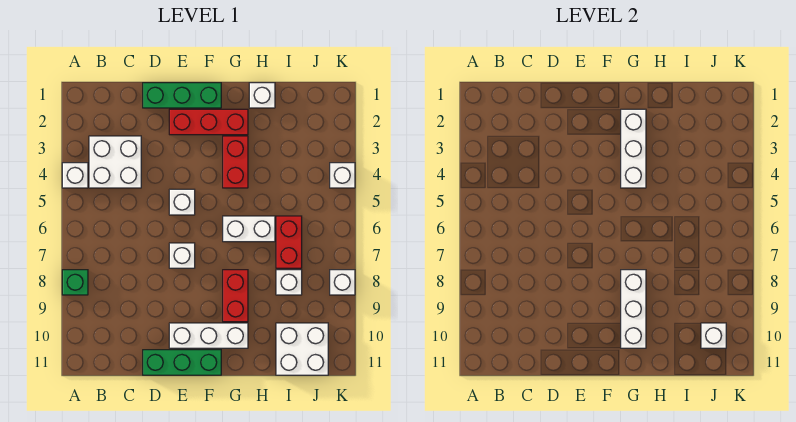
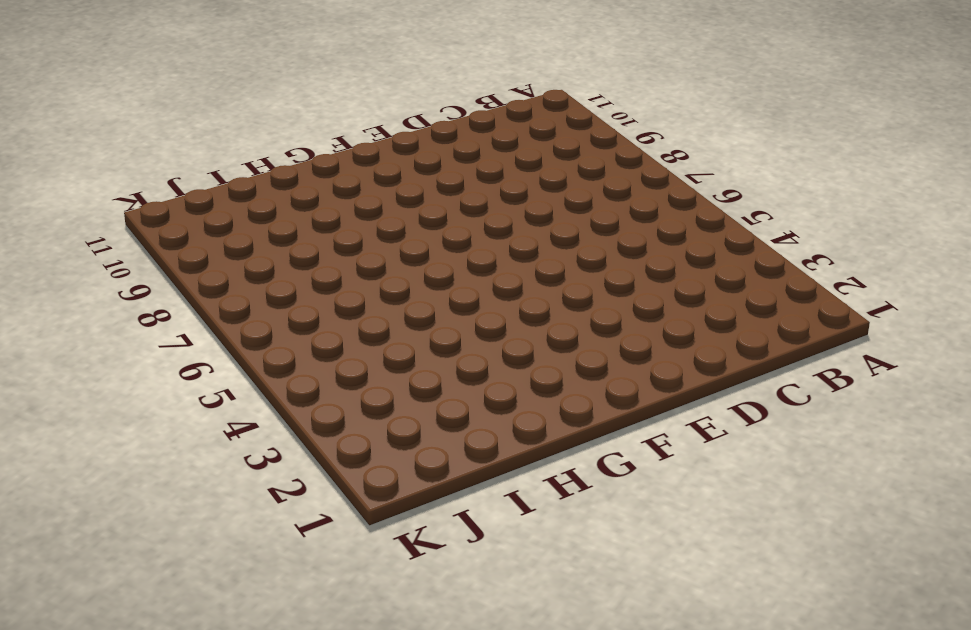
none -> white brick A4 level 1
none -> green brick A8 level 1
none -> white brick B3:C4 level 1

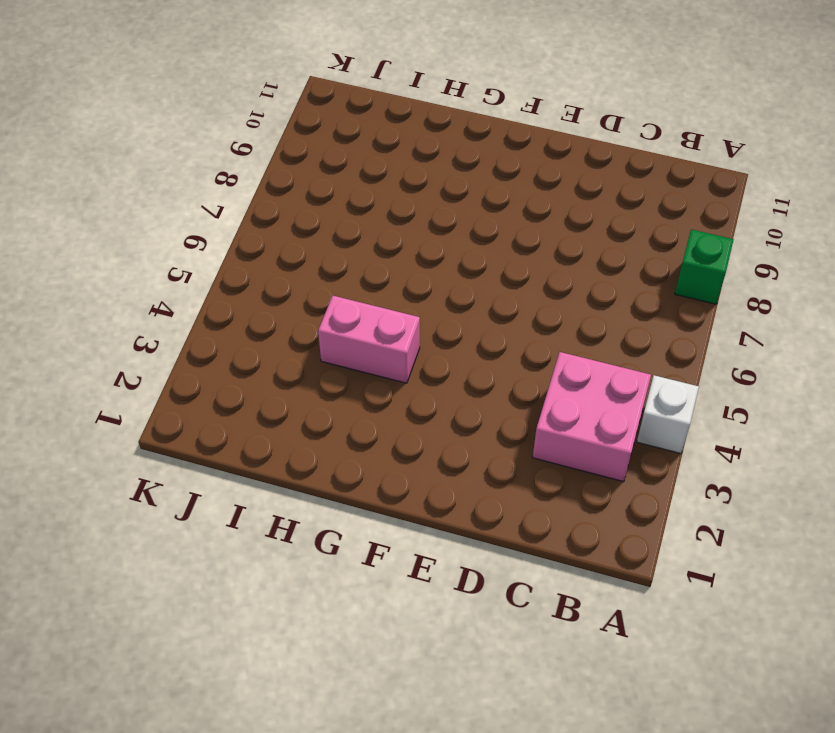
pink brick B3:C4 level 1 -> white brick B3:C4 level 1
pink brick G4:H4 level 1 -> red brick G3:G4 level 1
none -> green brick D1:F1 level 1
none -> green brick D11:F11 level 1
none -> red brick E2:G2 level 1

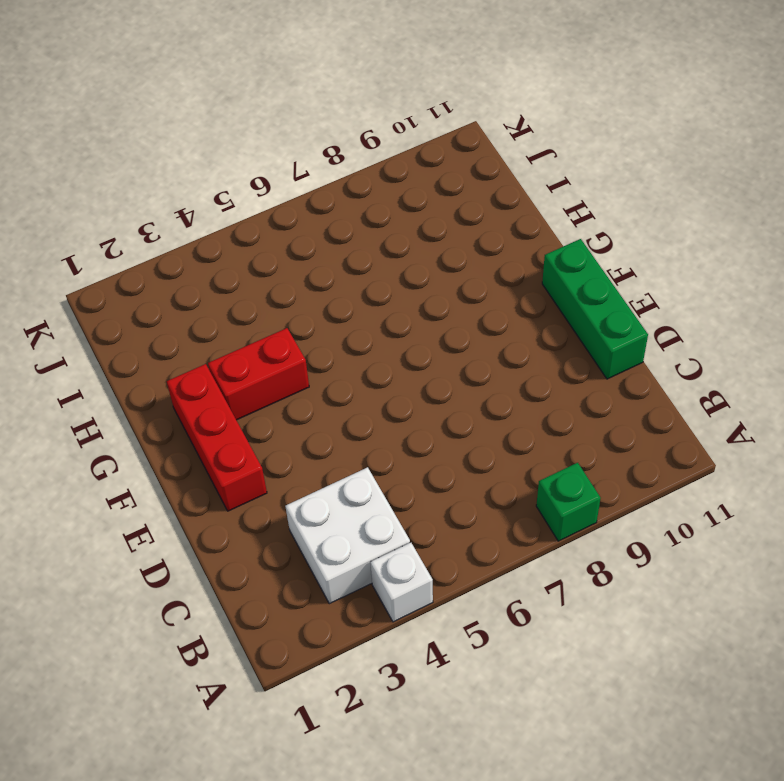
none -> green brick D1:F1 level 1
none -> white brick E5 level 1
none -> white brick E7 level 1

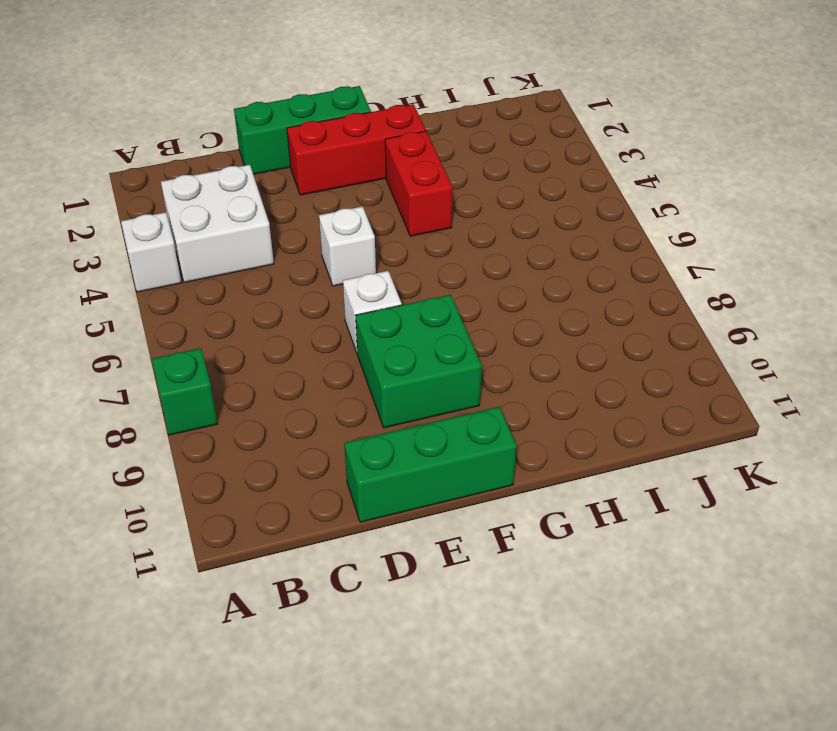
green brick E8:F9 level 1 -> none
none -> white brick E10:G10 level 1
none -> white brick G6:H6 level 1
none -> red brick G8:G9 level 1

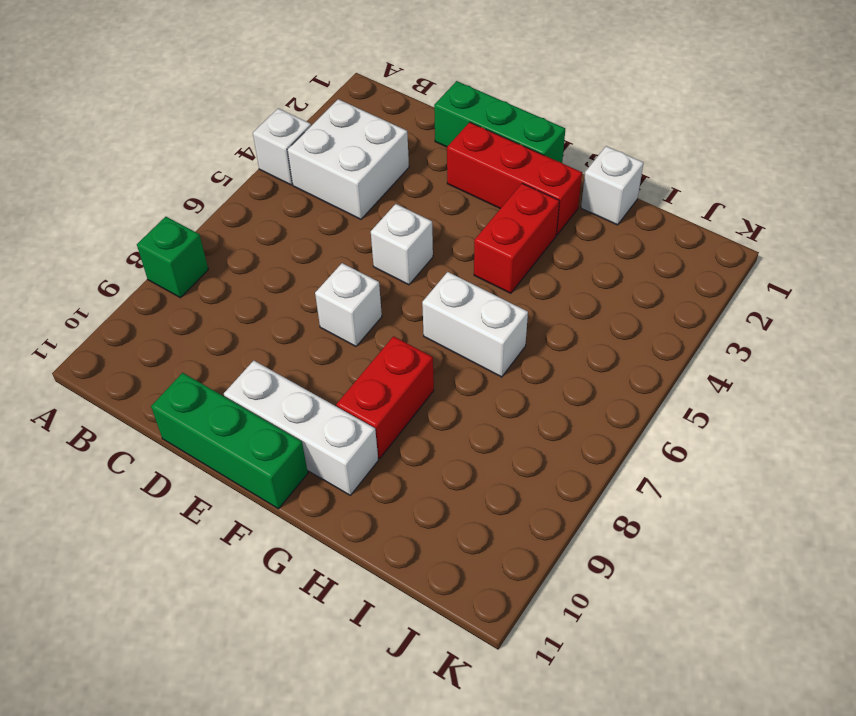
none -> red brick I6:I7 level 1
none -> white brick I8 level 1
none -> white brick I10:J11 level 1

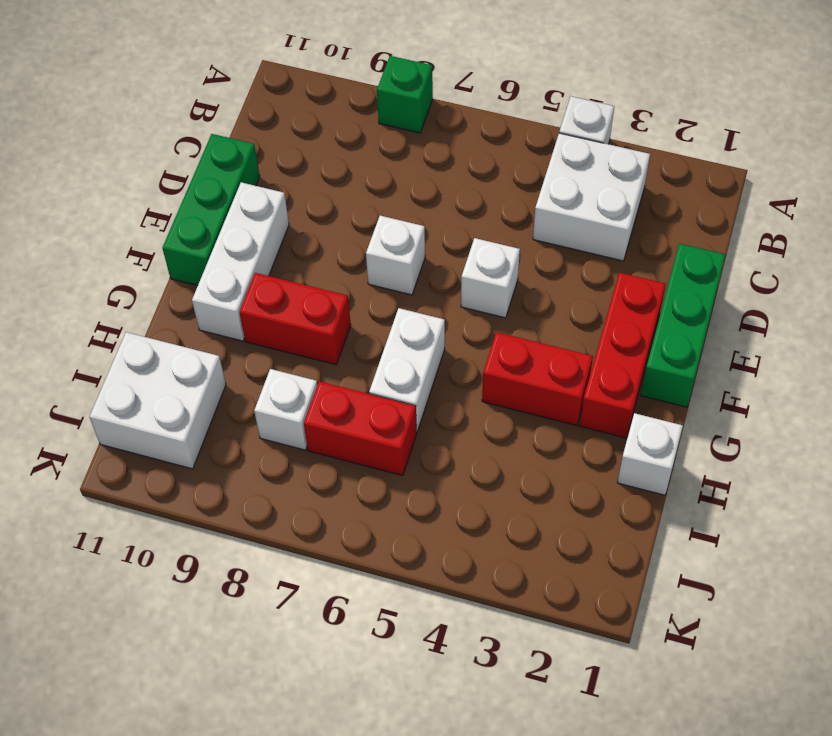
none -> white brick K4 level 1
none -> white brick K8 level 1
none -> white brick G2:G4 level 2

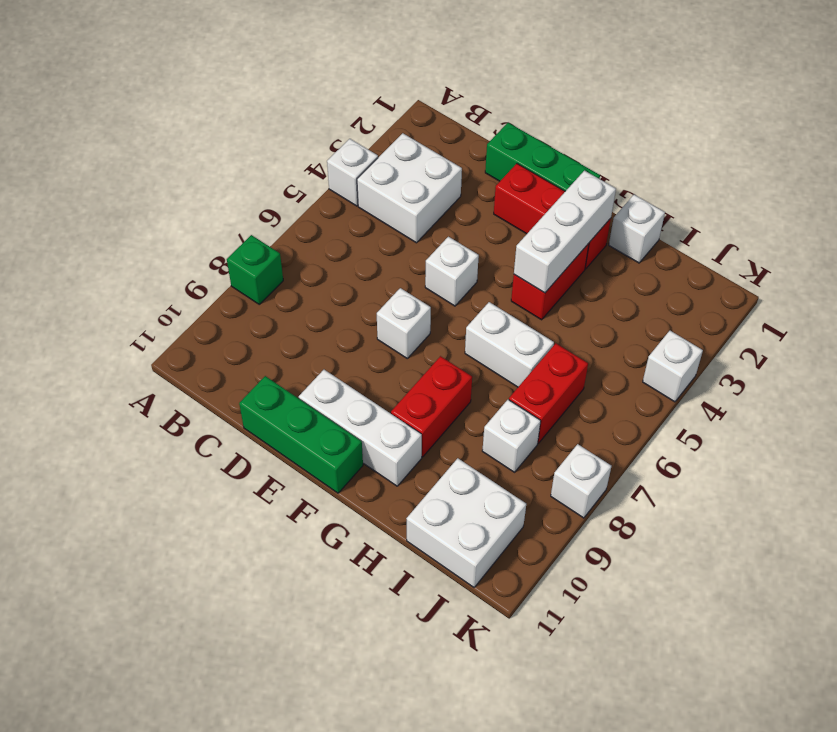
none -> white brick G8:G10 level 2
none -> white brick J10 level 2

